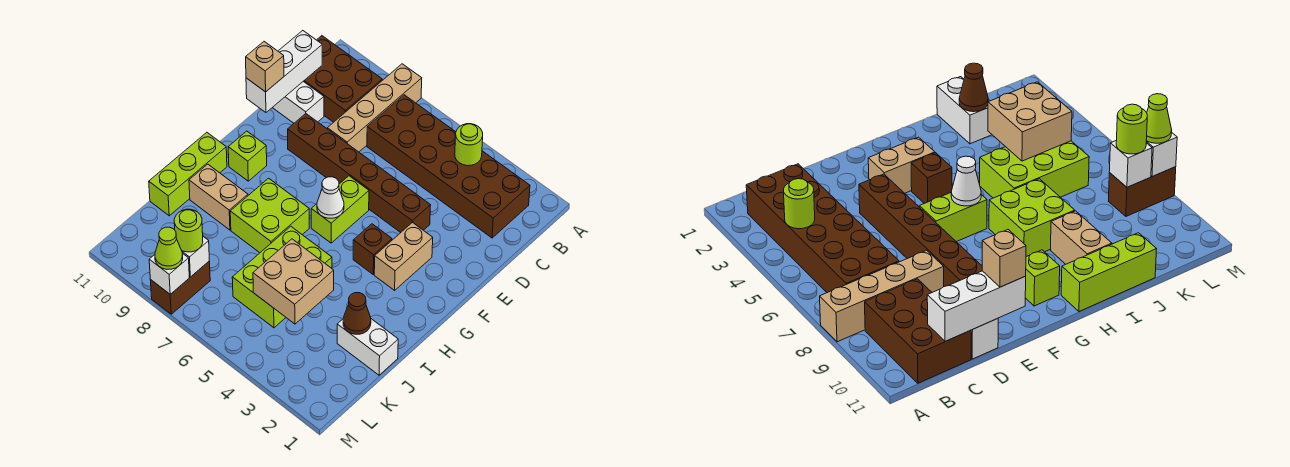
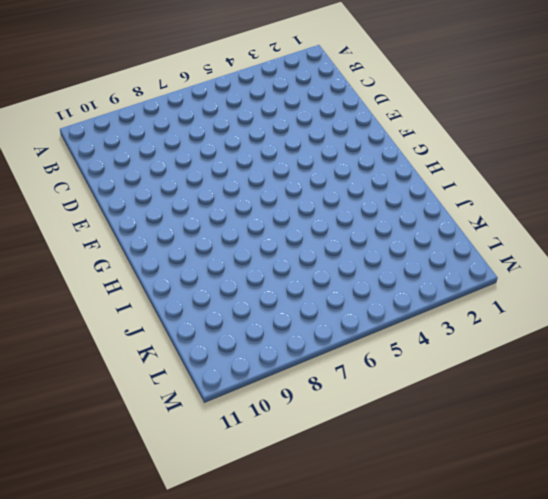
none -> tan brick A8:D8 level 1
none -> brown brick B2:C7 level 1
none -> brown brick B9:C11 level 1

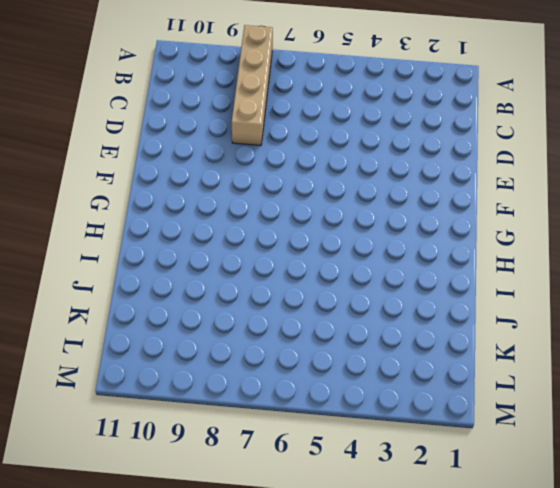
none -> brown brick B2:C7 level 1
none -> brown brick B9:C11 level 1
none -> white brick D10:D11 level 1

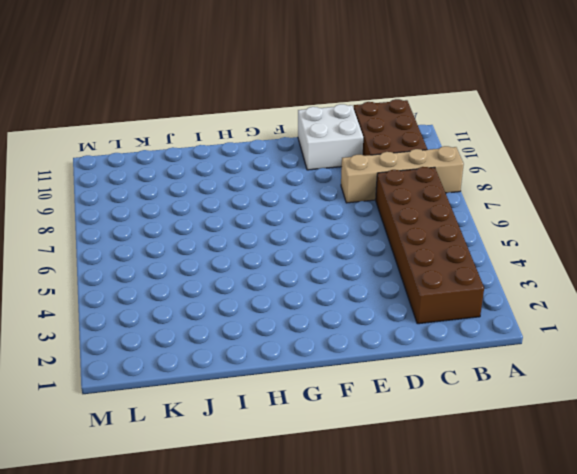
white brick D10:E11 level 1 -> white brick D10:D11 level 1
none -> brown brick E4:E9 level 1
none -> tan brick F3:G3 level 1
none -> lime brick F6:G6 level 1

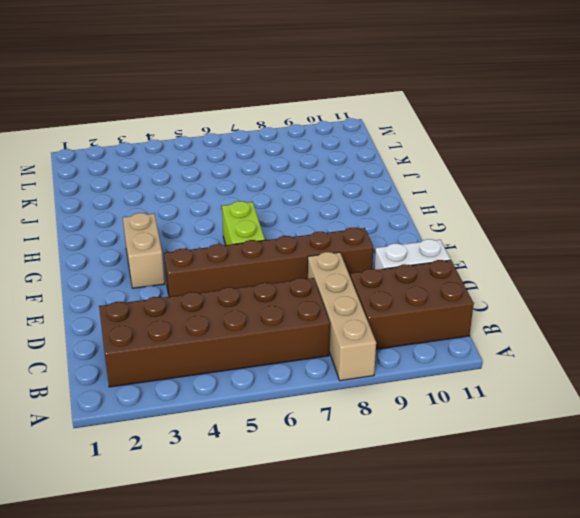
none -> brown brick G4 level 1
none -> lime brick G10 level 1
none -> lime brick H7:I8 level 1

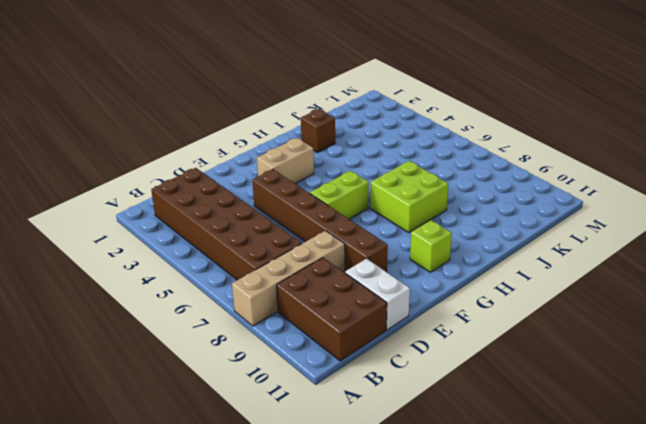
brown brick I2 level 1 -> brown brick G4 level 1
none -> lime brick H11:J11 level 1
none -> lime brick I5:K6 level 1
none -> tan brick I9:I10 level 1

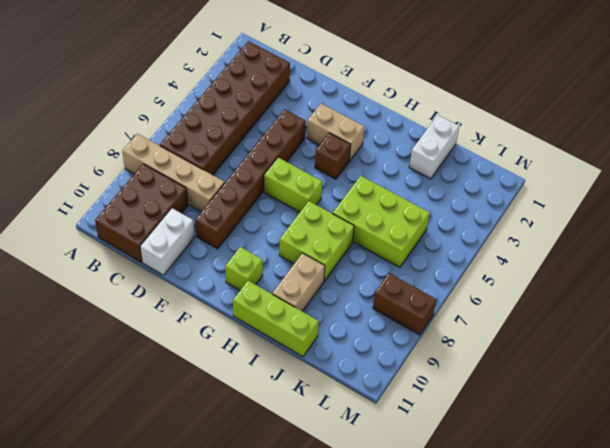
none -> lime round brick B4 level 2
none -> white brick C11:E11 level 2
none -> white cone G6 level 2

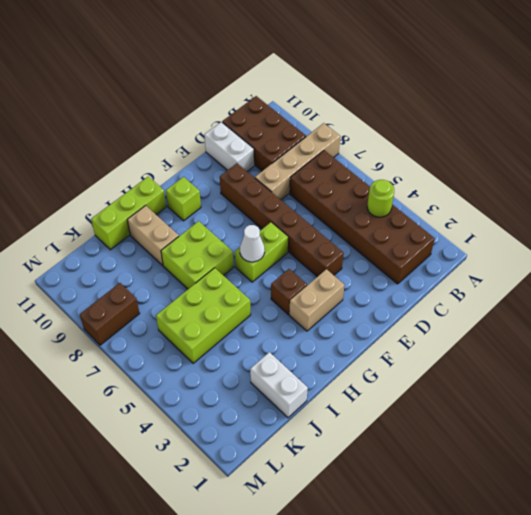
none -> white brick C11:E11 level 2
none -> brown cone J2 level 2
none -> tan brick J4:K5 level 2

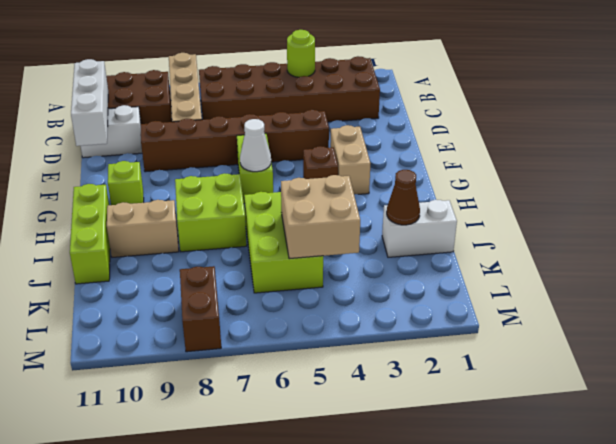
none -> white brick L8 level 2
none -> white brick M8 level 2
none -> tan brick E11 level 3

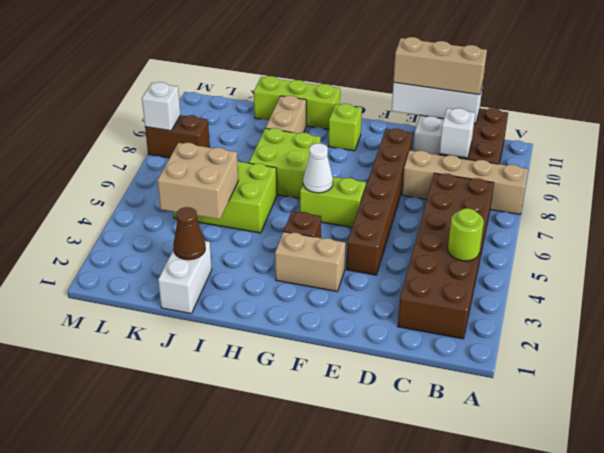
white brick C9 level 2 -> white brick L8 level 2
tan brick C11:E11 level 3 -> tan brick E11 level 3
none -> lime round brick L8 level 3
none -> lime cone M8 level 3

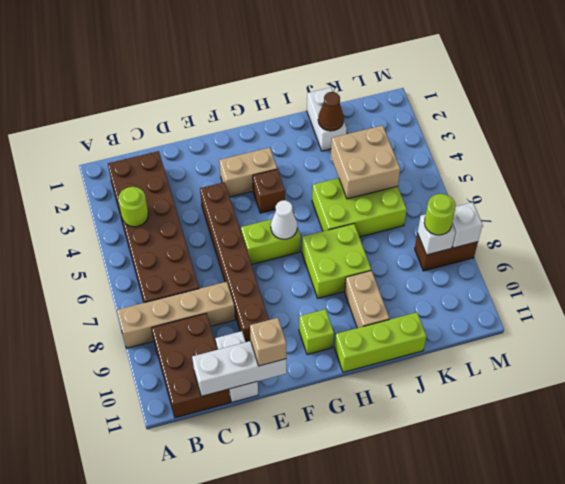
none -> lime cone M8 level 3

